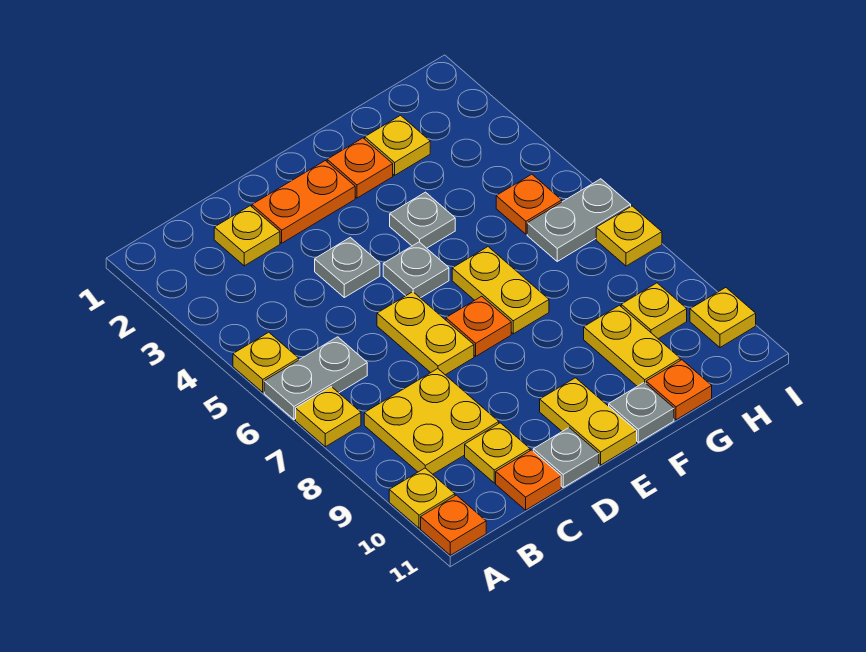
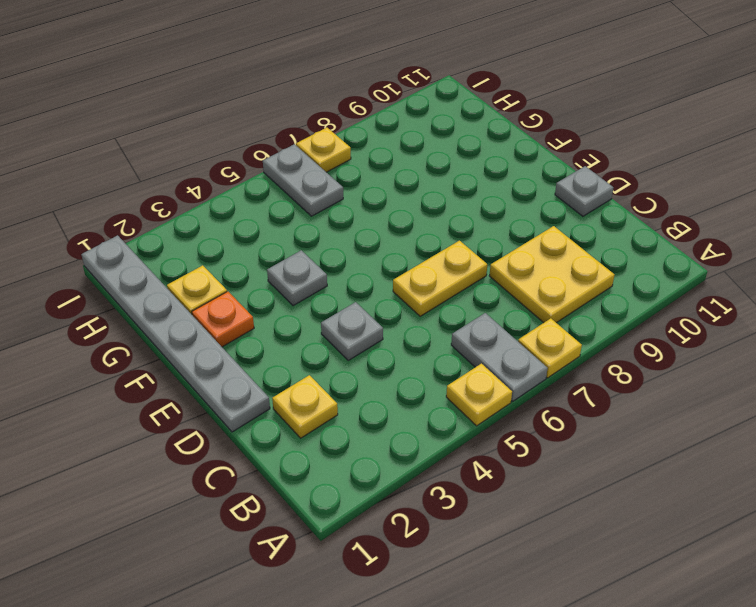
grey plate D1:I1 level 1 -> none
none -> yellow plate A10 level 1
none -> orange plate A11 level 1
none -> yellow plate C10 level 1

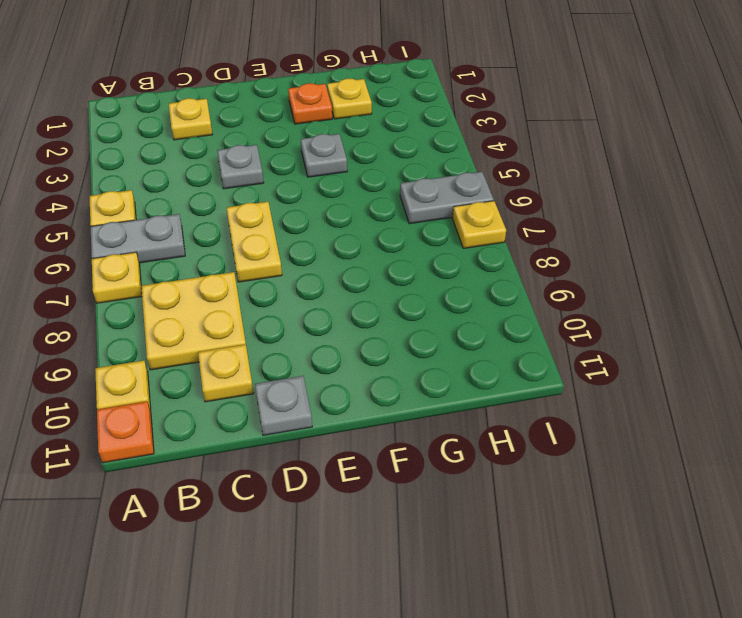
none -> orange plate C11 level 1
none -> orange plate D2:E2 level 1
none -> grey plate E5 level 1

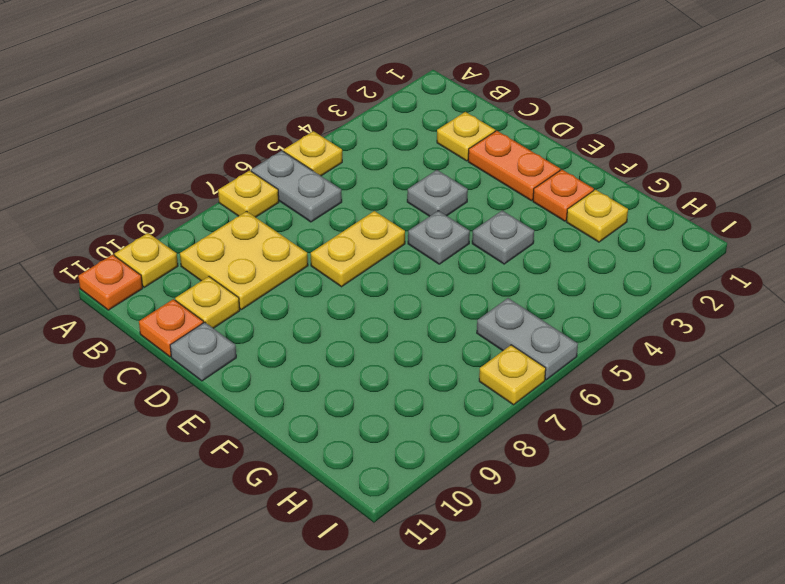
none -> orange plate E7 level 1
none -> yellow plate E10:E11 level 1
none -> yellow plate F6:F7 level 1

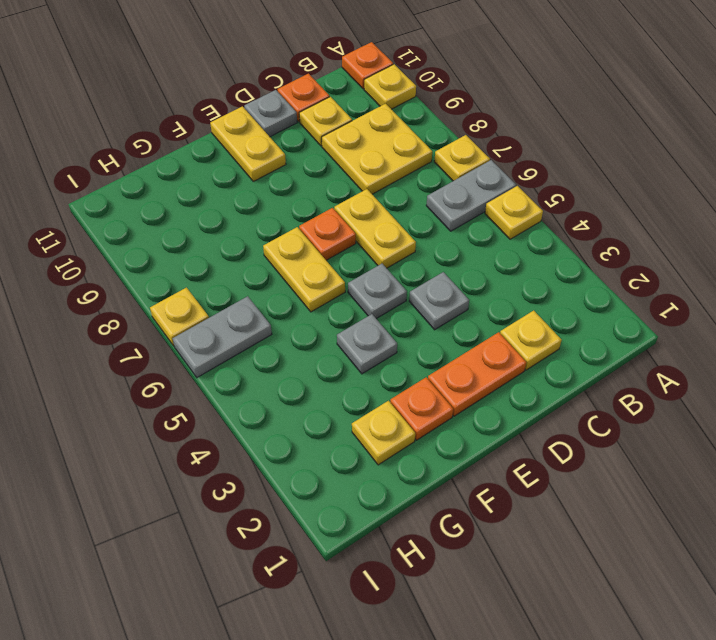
none -> grey plate F11 level 1
none -> yellow plate G9:G10 level 1
none -> orange plate G11 level 1

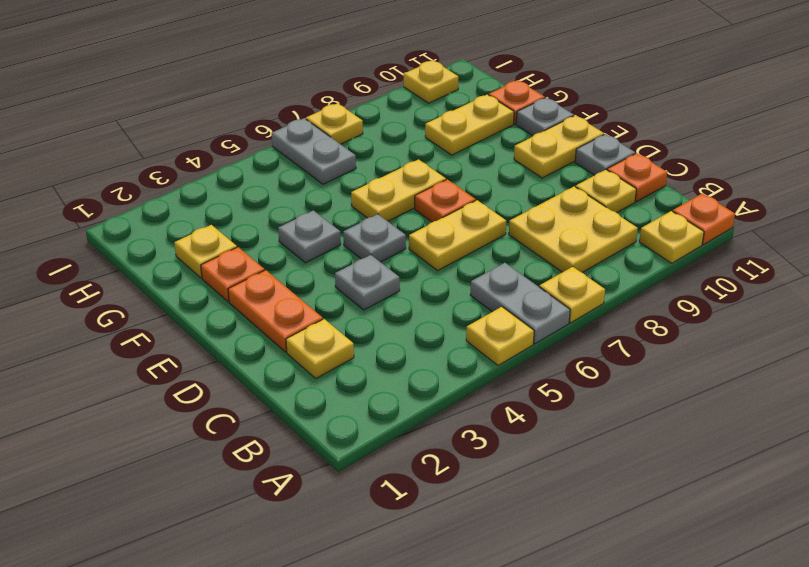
none -> orange plate H5 level 1
none -> yellow plate H9 level 1

